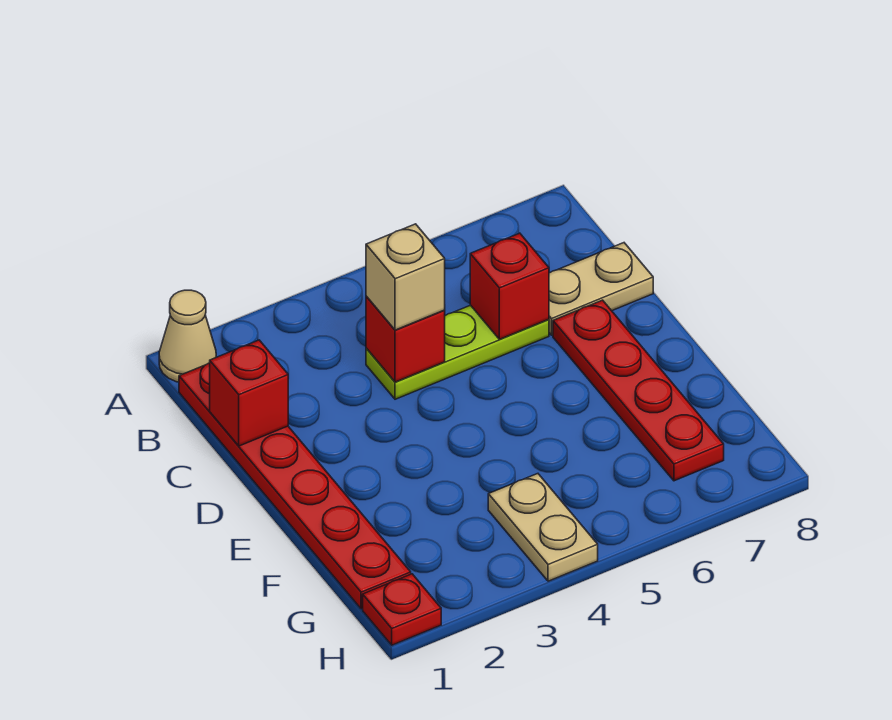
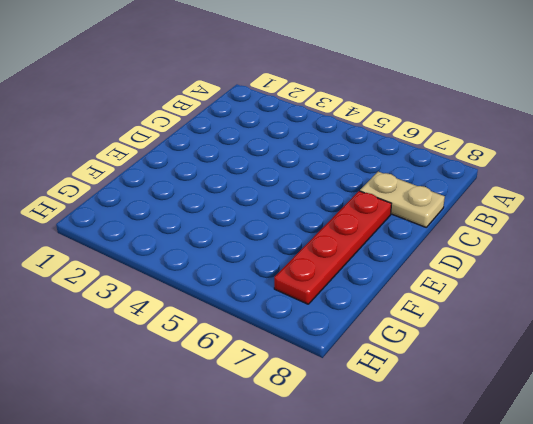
none -> tan cone A1 level 1
none -> red plate B1:G1 level 1

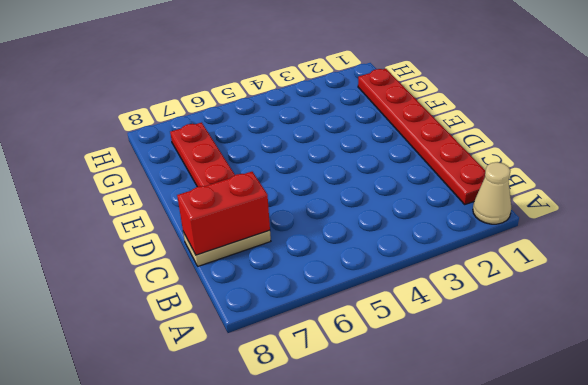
red brick C7:C8 level 2 -> none
none -> lime plate C4:C6 level 1
none -> tan plate G4:H4 level 1

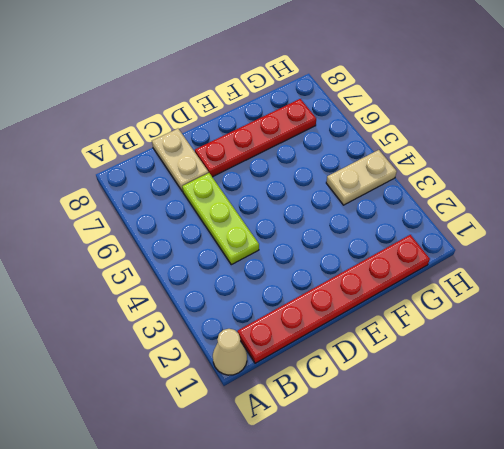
none -> red plate H1 level 1
none -> red brick C1 level 2

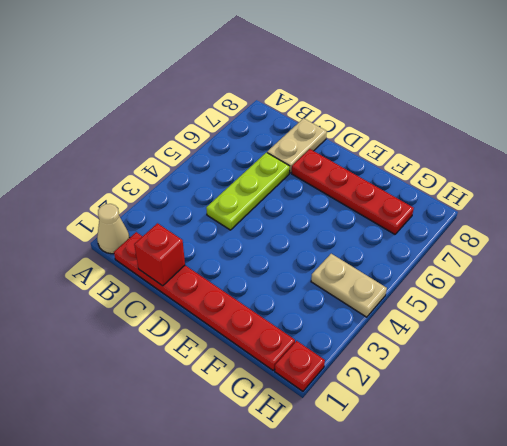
none -> red brick C4 level 2
none -> red brick C6 level 2

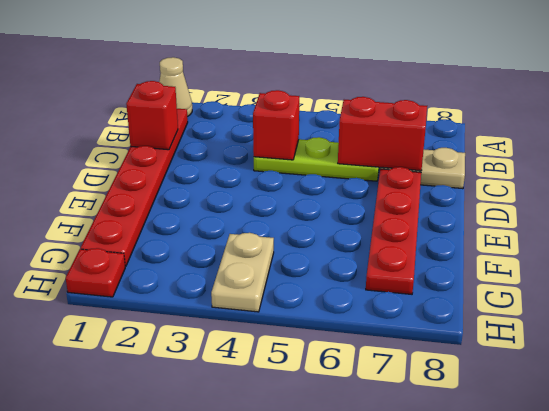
red brick C6:C7 level 2 -> red brick C6 level 2
none -> tan brick C4 level 3

